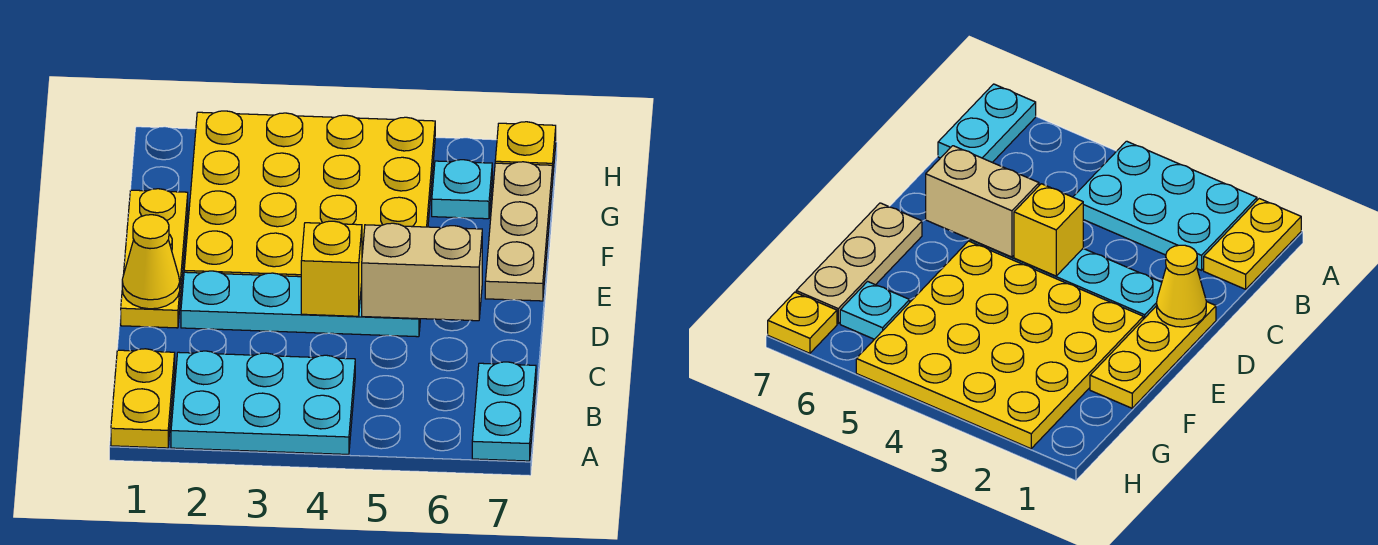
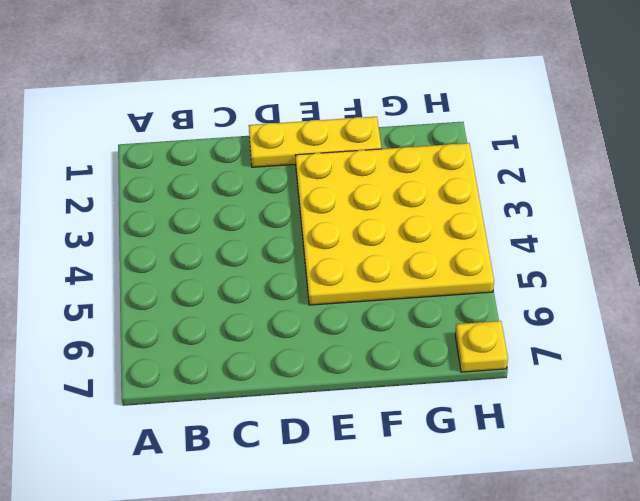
none -> yellow plate A1:B1 level 1
none -> cyan plate A2:B4 level 1
none -> cyan plate A7:B7 level 1

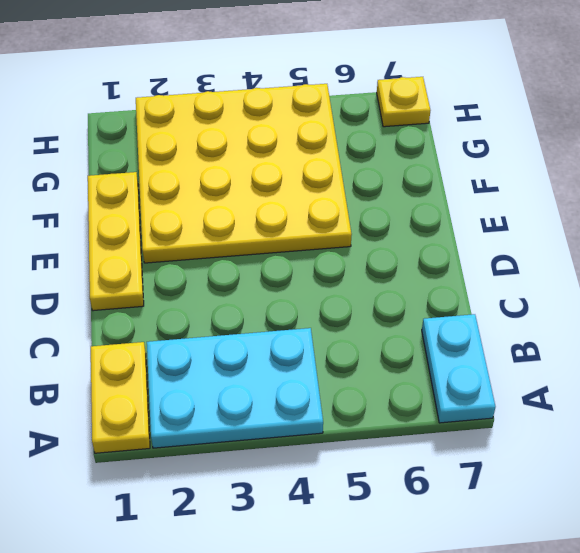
none -> cyan plate D2:D5 level 1
none -> tan plate E7:G7 level 1
none -> cyan plate G6 level 1

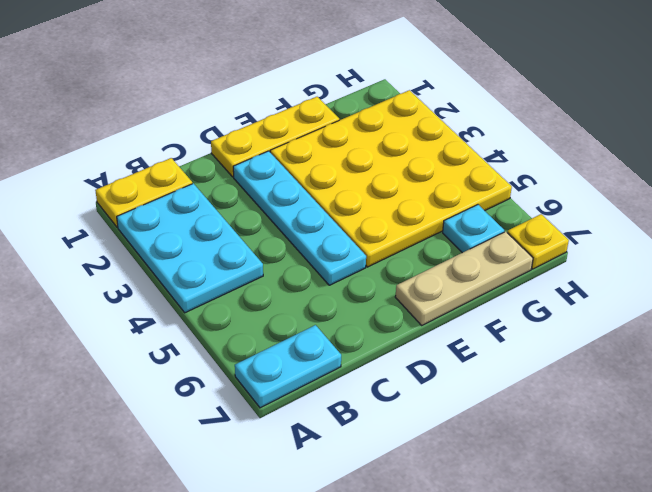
none -> yellow cone D1 level 2
none -> yellow brick D4 level 2
none -> tan brick D5:D6 level 2

